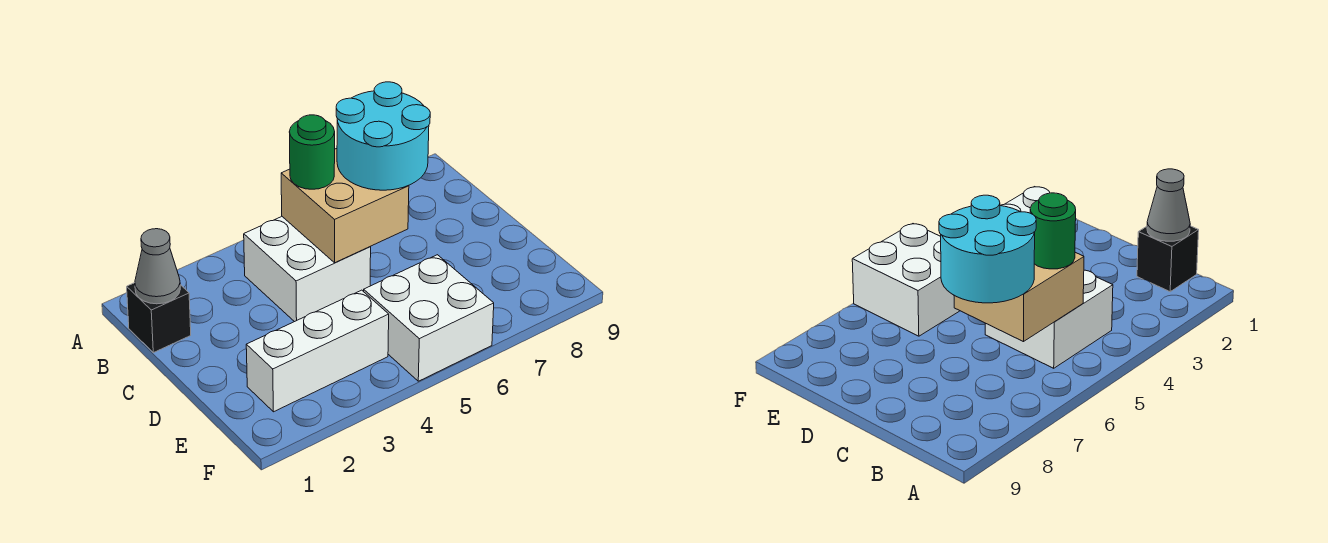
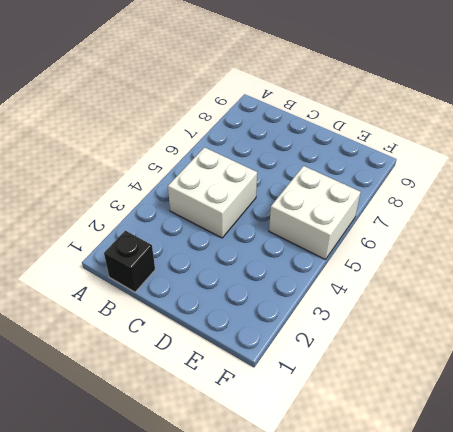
none -> white brick E2:E4 level 1
none -> grey cone B1 level 2

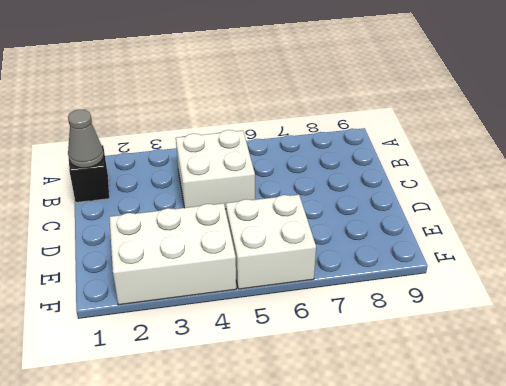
white brick E2:F4 level 1 -> white brick E2:E4 level 1
none -> tan brick B5:C6 level 2
none -> green round brick B5 level 3

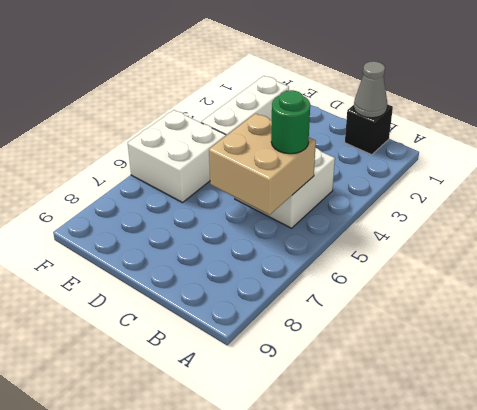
none -> cyan round brick B6:C7 level 3

